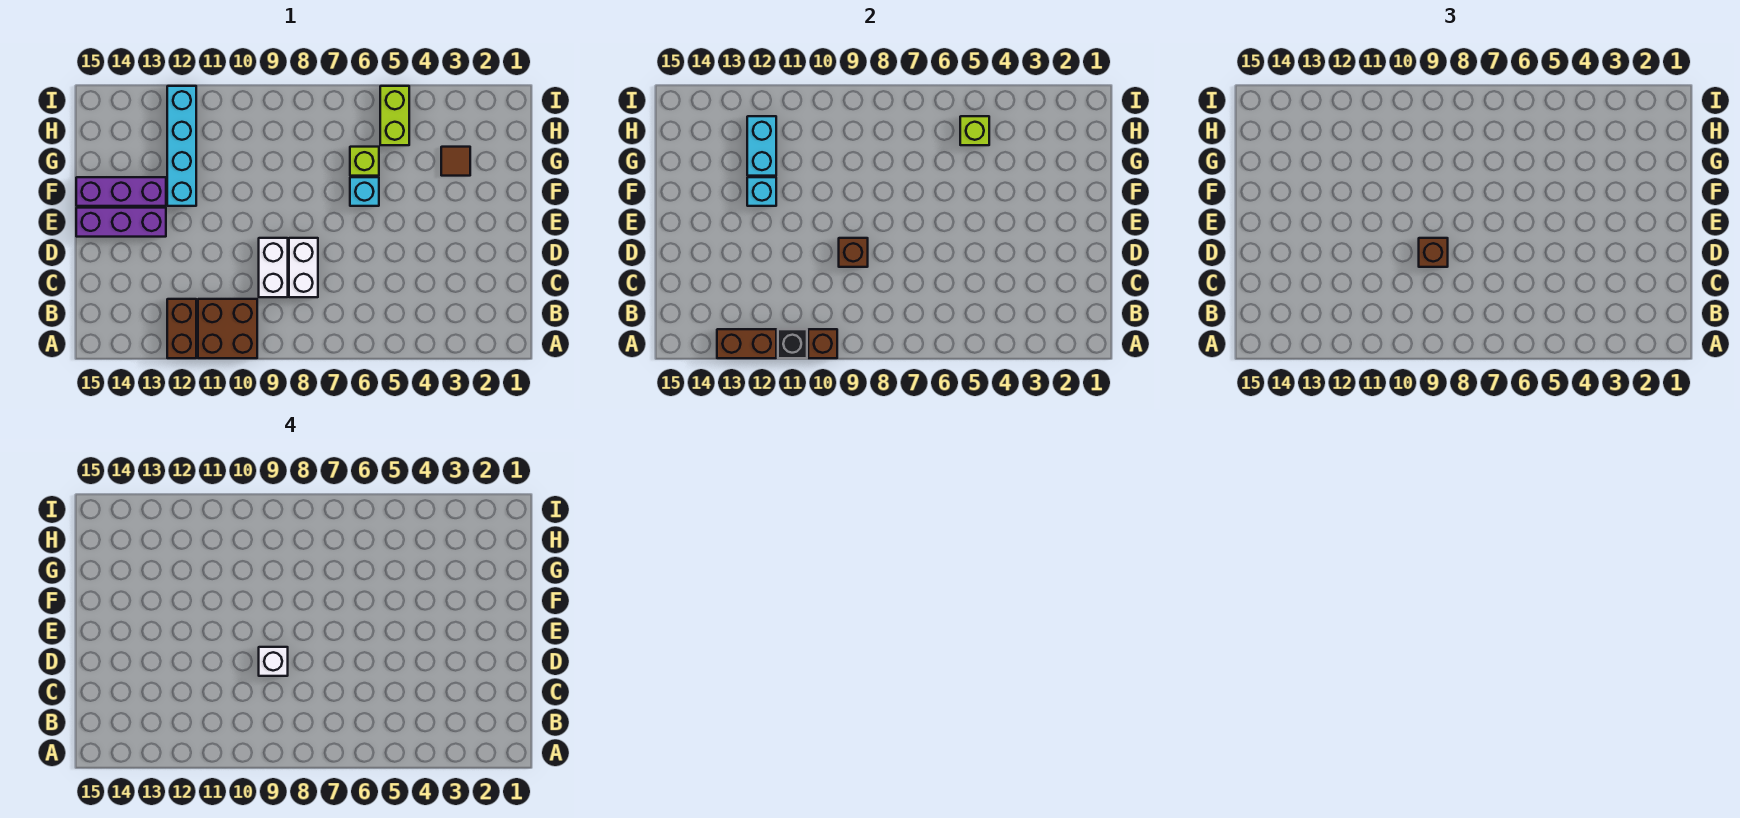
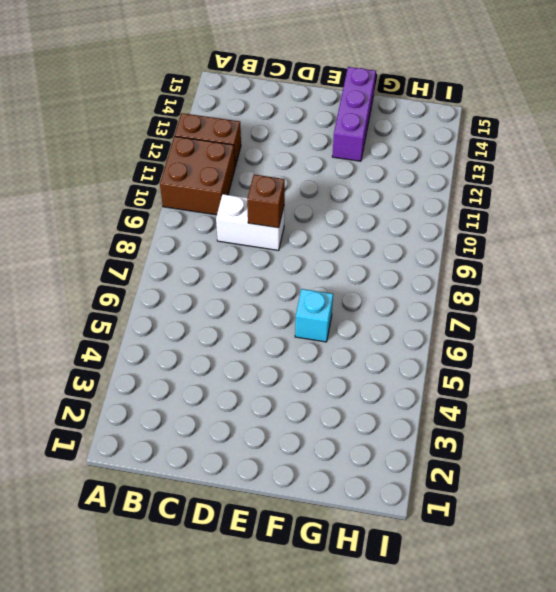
none -> white brick C8:D8 level 1
none -> purple brick E13:E15 level 1
none -> cyan brick F12:I12 level 1

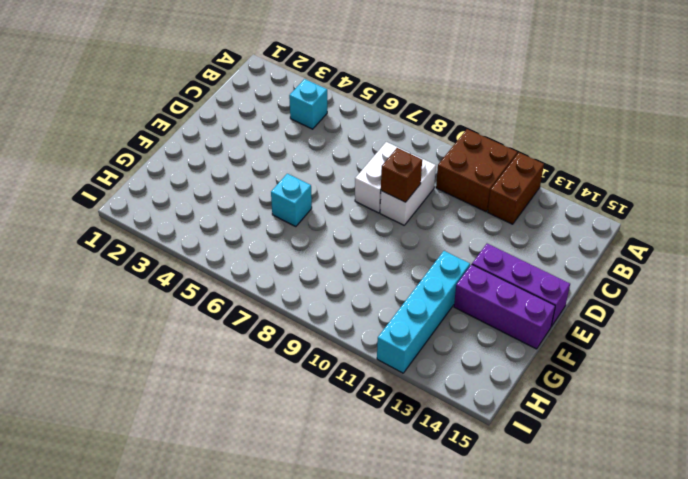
cyan brick B4 level 1 -> cyan brick F12 level 2
none -> brown tile G3 level 1
none -> lime brick G6 level 1
none -> lime brick H5:I5 level 1

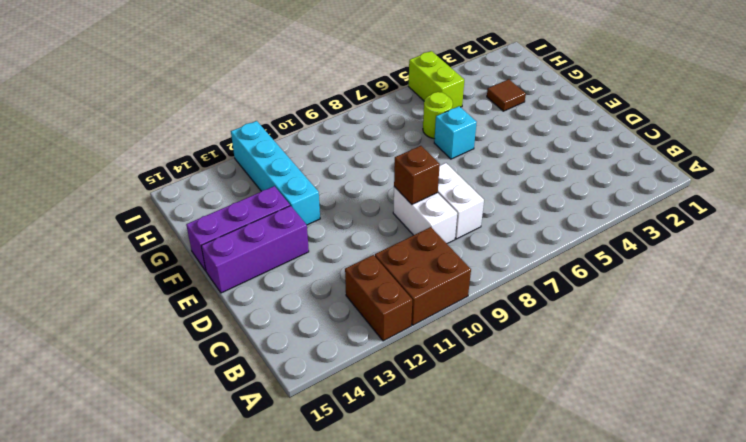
lime round brick G6 level 1 -> lime brick G6 level 1
none -> brown brick A10 level 2
none -> black brick A11 level 2
none -> brown brick A12:A13 level 2

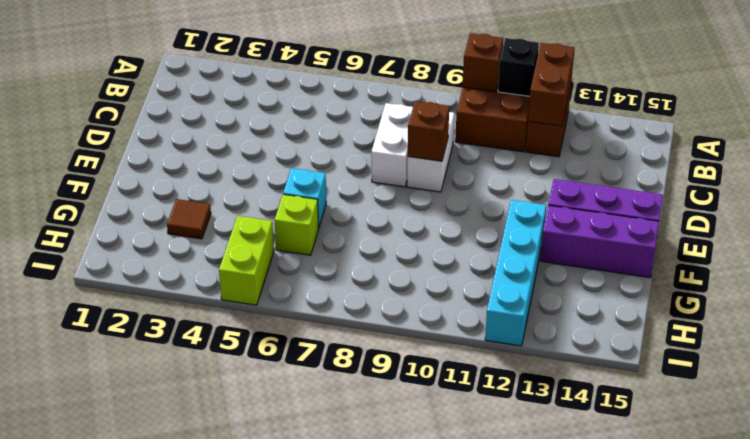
brown brick A12:B12 level 2 -> brown brick A12:A13 level 2
none -> cyan brick F12 level 2
none -> cyan brick G12:H12 level 2
none -> lime brick H5 level 2

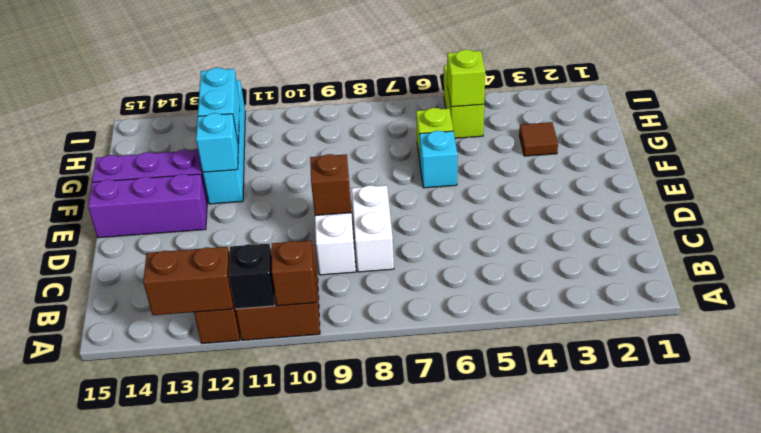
none -> brown brick D9 level 3
none -> white brick D9 level 4

